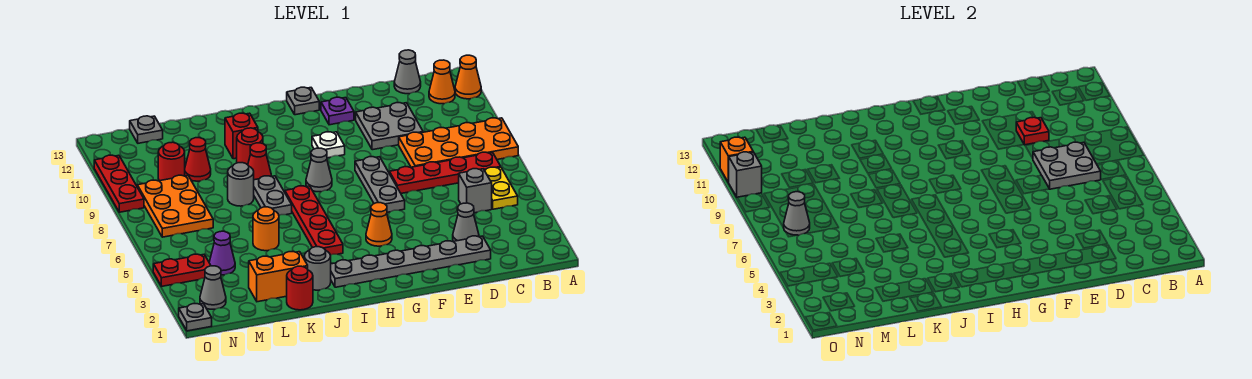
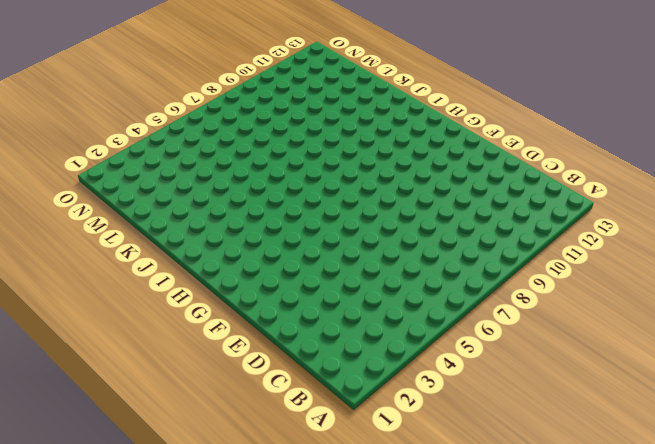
none -> orange plate A8:D9 level 1
none -> orange cone A12 level 1
none -> yellow plate B5:B6 level 1
none -> red plate B7:E7 level 1

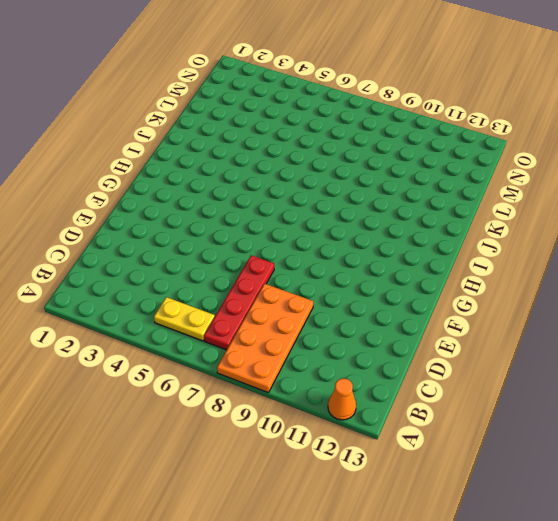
none -> orange cone B12 level 1
none -> grey brick C5 level 1
none -> grey cone C13 level 1
none -> grey plate D2:I2 level 1

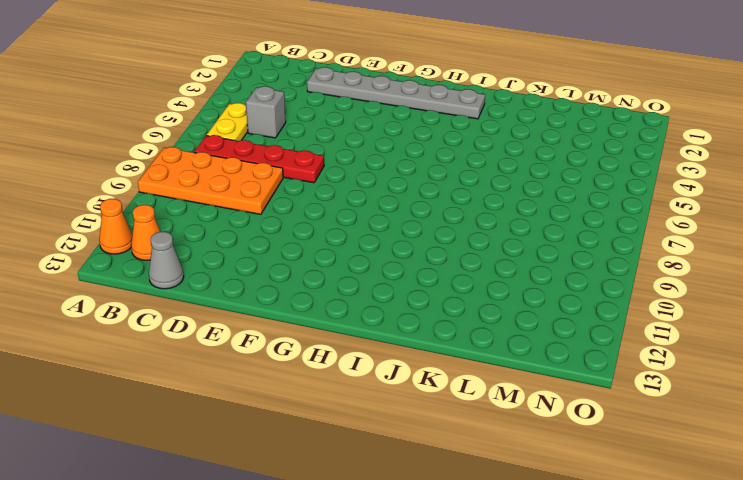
none -> grey cone D3 level 1
none -> grey plate D10:E11 level 1
none -> grey plate F6:F8 level 1
none -> purple plate F12 level 1

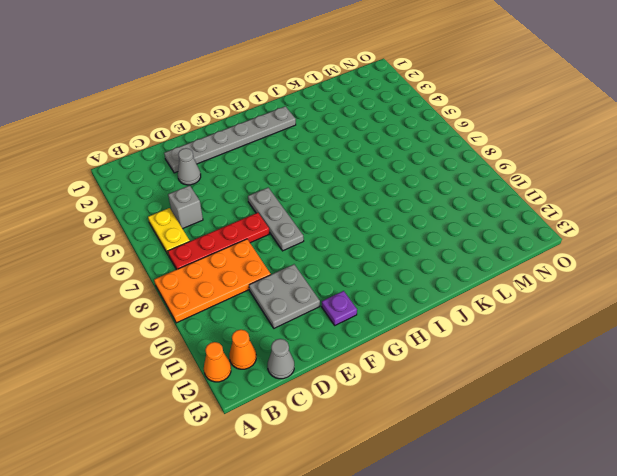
none -> orange cone G4 level 1
none -> white plate G10 level 1
none -> grey plate G13 level 1
none -> grey cone H8 level 1

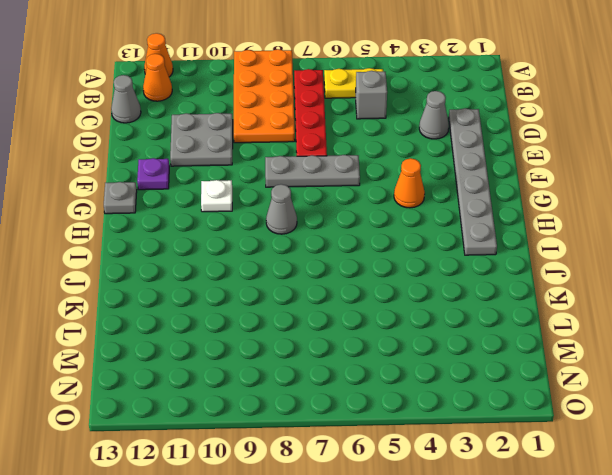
none -> red plate I4:I7 level 1
none -> grey round brick J2 level 1
none -> grey plate J7:J8 level 1
none -> red cone J9 level 1

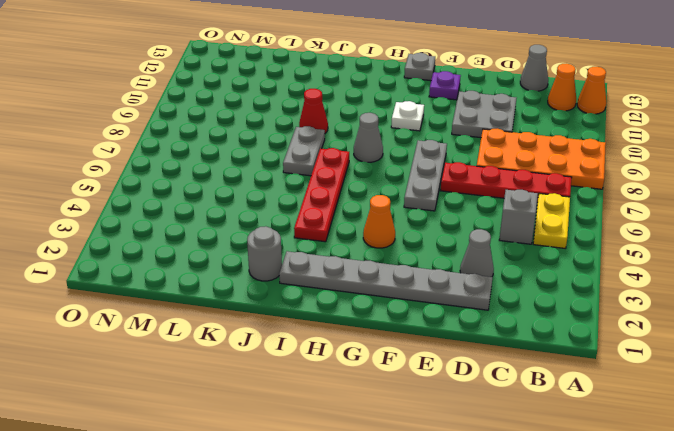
none -> red round brick J10 level 1
none -> red brick J11 level 1
none -> red round brick K1 level 1
none -> orange brick K2:L2 level 1

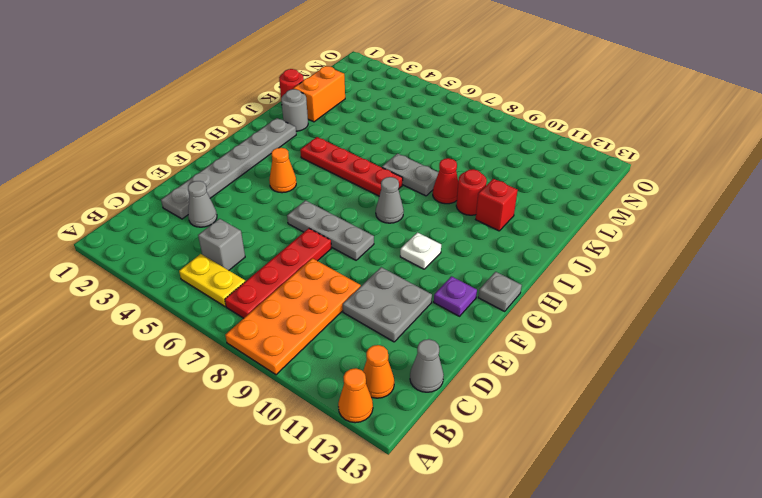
none -> orange round brick K5 level 1
none -> grey round brick K8 level 1
none -> red cone L10 level 1
none -> purple cone M4 level 1

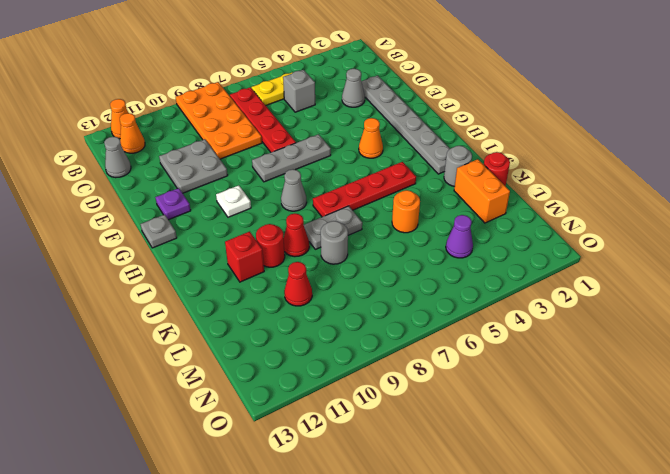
none -> orange plate M7:N9 level 1
none -> red round brick M10 level 1
none -> grey plate M13 level 1
none -> grey cone N2 level 1

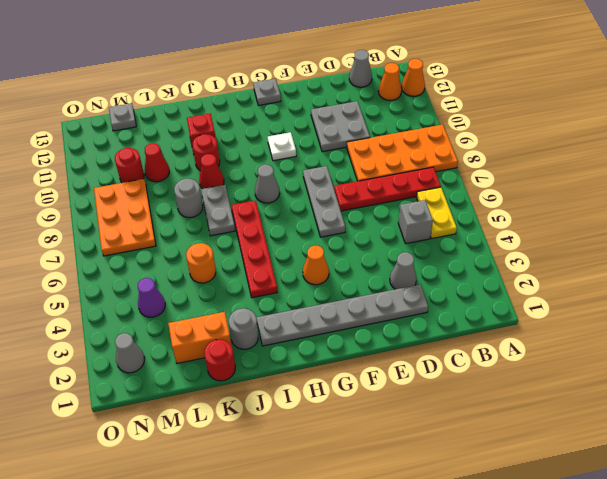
none -> purple plate F12 level 1
none -> red plate N4:O4 level 1
none -> grey plate O1 level 1
none -> red plate O9:O11 level 1

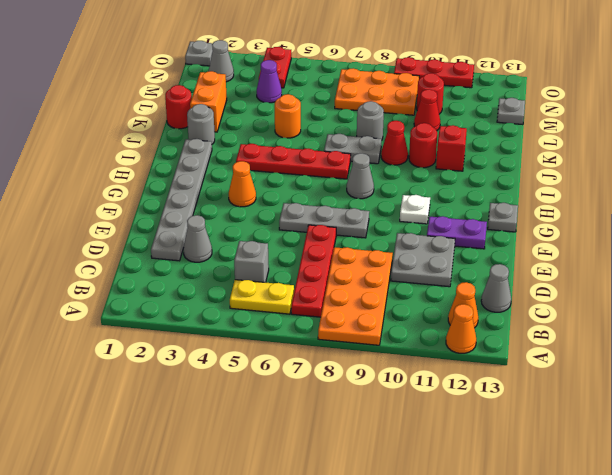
purple plate F11:F12 level 1 -> purple plate F12 level 1
none -> grey plate C7:D8 level 2
none -> red plate D10 level 2
none -> grey cone N7 level 2
none -> grey brick O10 level 2

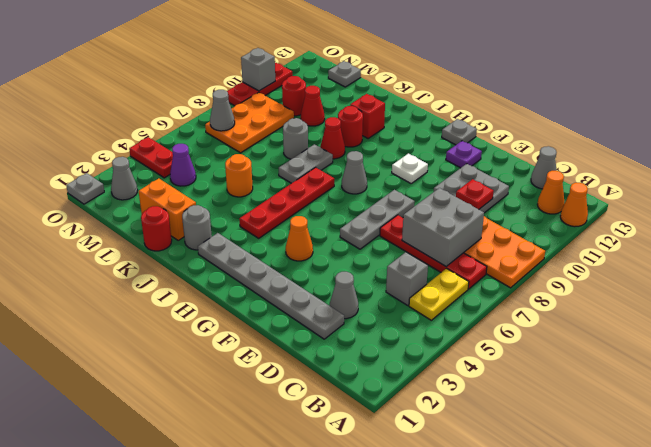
grey brick C7:D8 level 2 -> grey plate C7:D8 level 2
none -> orange brick O11 level 2

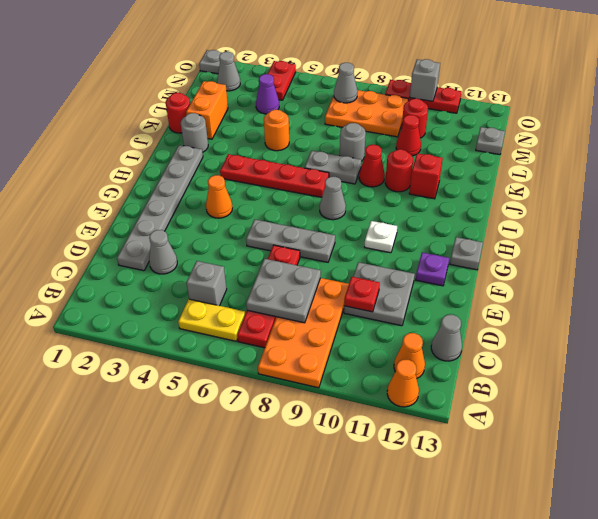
none -> orange brick O11 level 2

